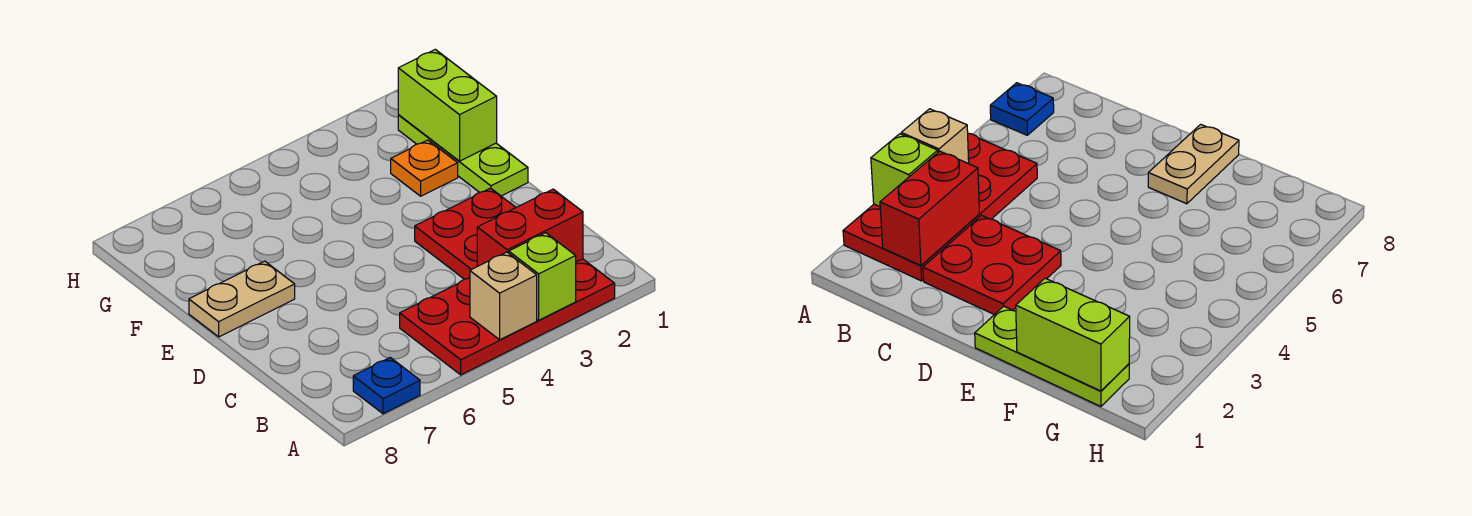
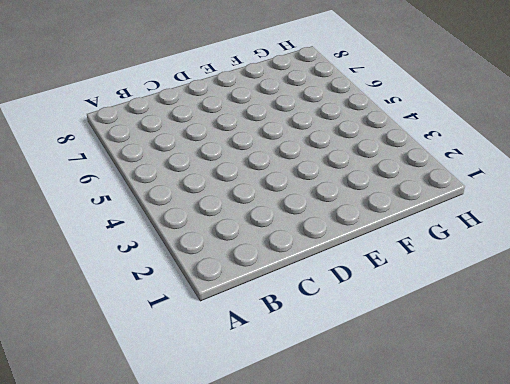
none -> red plate A2:B5 level 1
none -> blue plate A7 level 1

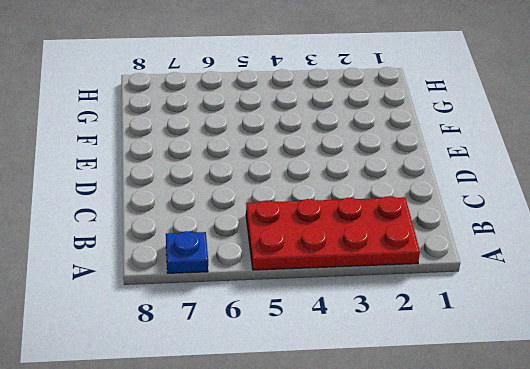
none -> red plate C2:D3 level 1
none -> lime plate E1:G1 level 1

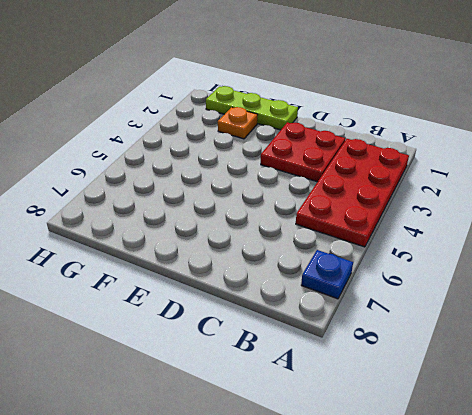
none -> tan plate E7:E8 level 1
none -> lime brick A3 level 2

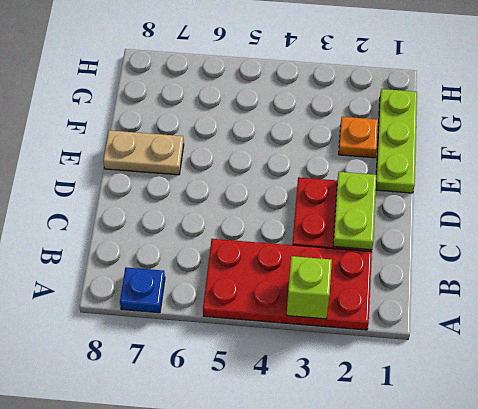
lime plate C2:D2 level 2 -> none
none -> tan brick A4 level 2
none -> red brick B2:B3 level 2

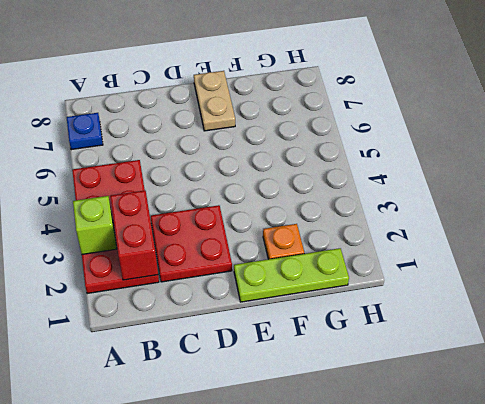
none -> tan brick A4 level 2
none -> lime brick F1:G1 level 2

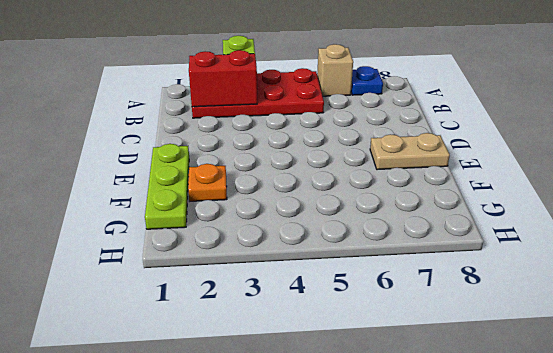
tan brick A6 level 1 -> tan brick A4 level 2
none -> red plate C2:D3 level 1
none -> lime brick F1:G1 level 2

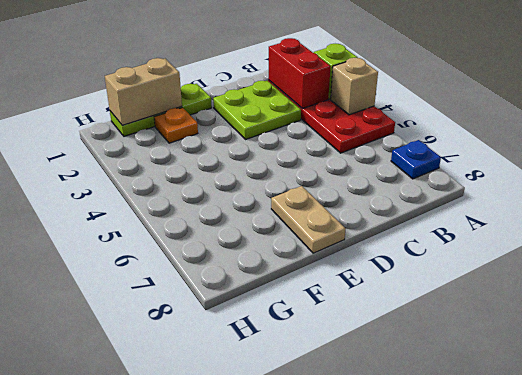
lime plate C2:D3 level 1 -> red plate C2:D3 level 1
tan brick F1:G1 level 2 -> lime brick F1:G1 level 2

